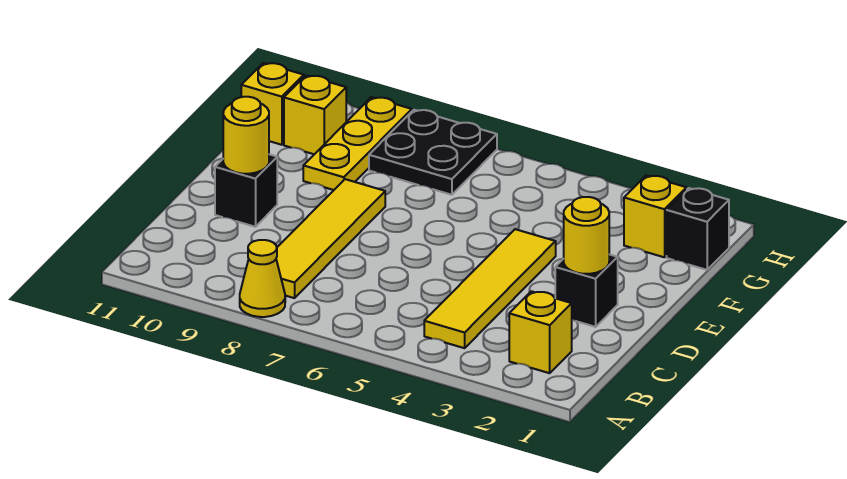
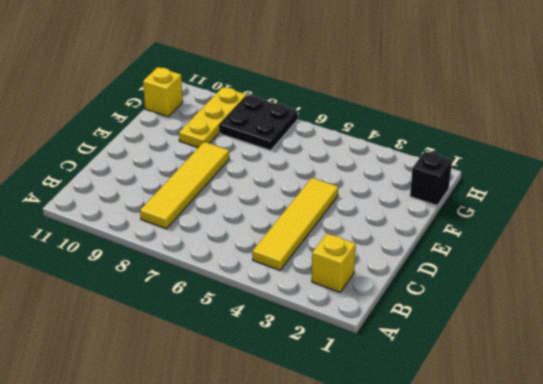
none -> yellow cone A8 level 1
none -> black brick D2 level 1
none -> black brick D10 level 1

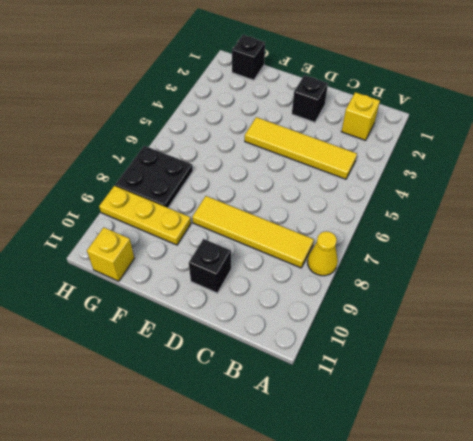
none -> yellow brick G2 level 1
none -> yellow brick G10 level 1
none -> yellow round brick D2 level 2

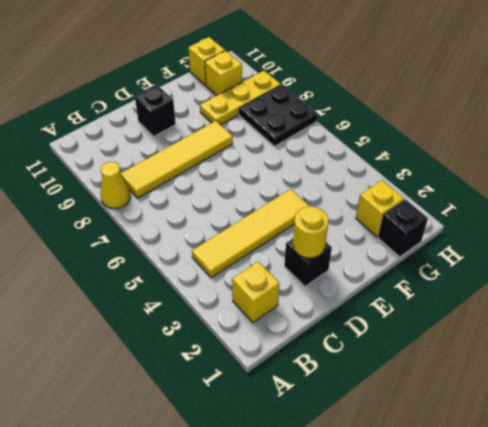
none -> yellow round brick D10 level 2

